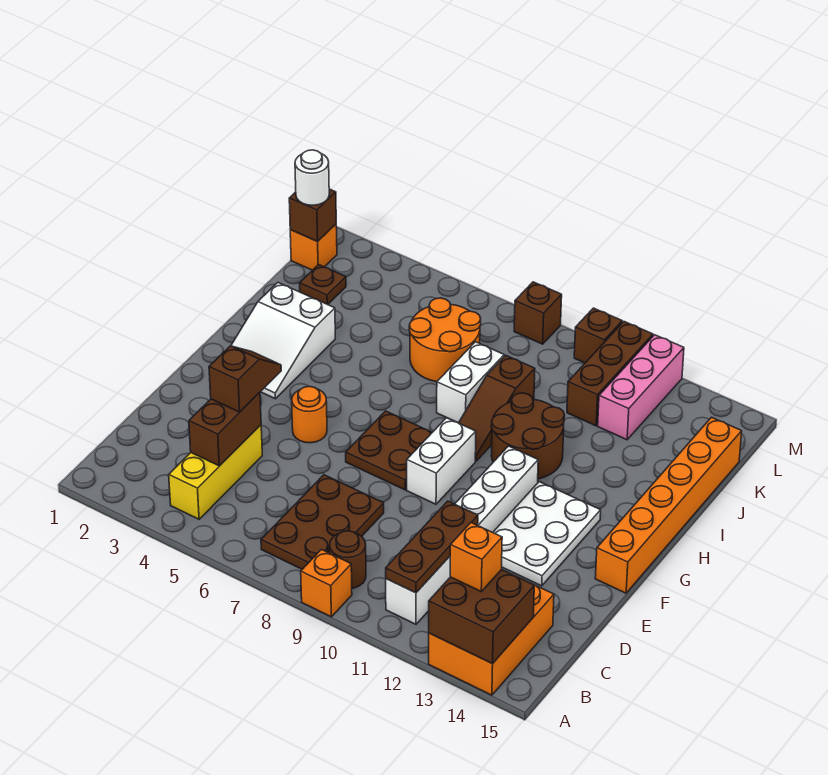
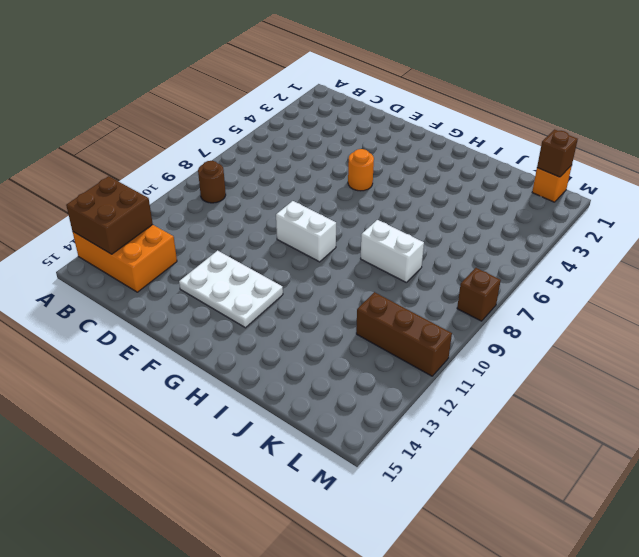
none -> orange brick A9 level 1
none -> yellow brick B4:D4 level 1
none -> brown plate B7:D8 level 1

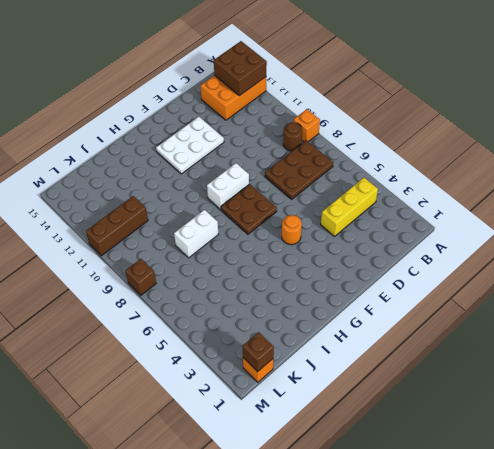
none -> white brick B11:G11 level 1
none -> orange brick F15:K15 level 1
none -> white slope G2:I3 level 1 top I

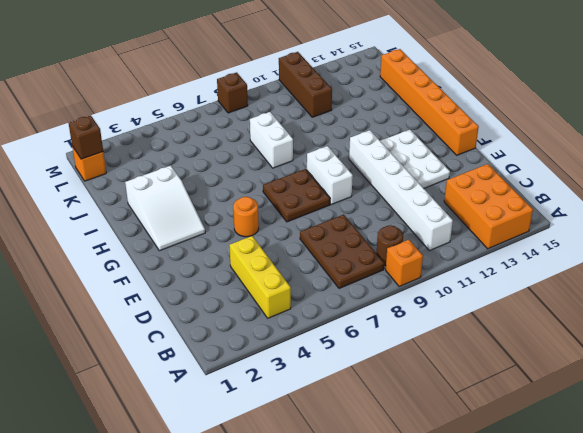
none -> brown slope H9:J9 level 1 top J
none -> brown round brick H10:I11 level 1
none -> orange round brick J6:K7 level 1

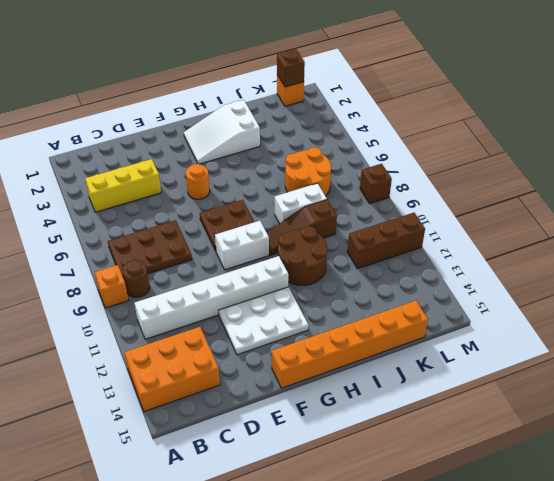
none -> brown plate K2 level 1
none -> pink brick K12:M12 level 1
none -> brown brick M10 level 1

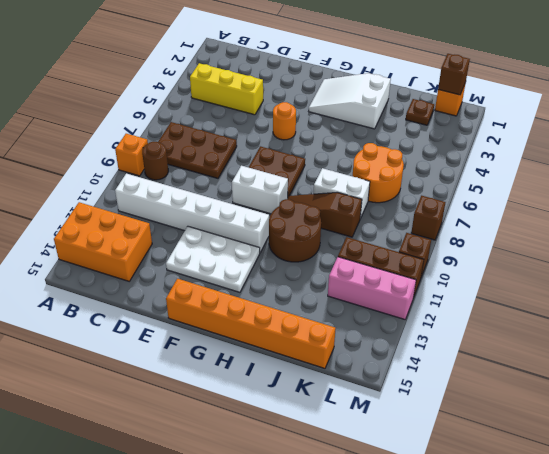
none -> brown brick A13:B14 level 2
none -> brown plate B11:D11 level 2
none -> brown brick C4:D4 level 2

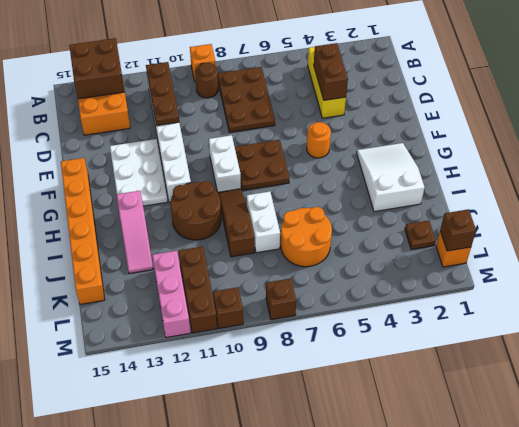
pink slope H13:J13 level 1 top H -> none
none -> orange brick B13 level 3
none -> brown slope D4:E4 level 3 top D
none -> white round brick L1 level 3

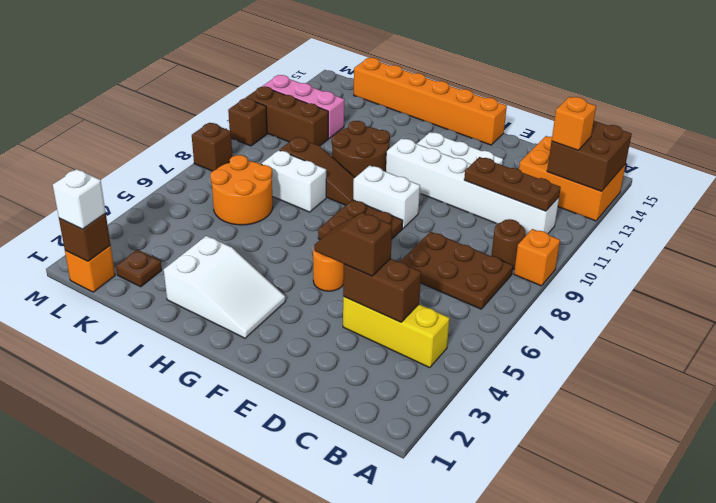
white brick L1 level 3 -> white round brick L1 level 3

